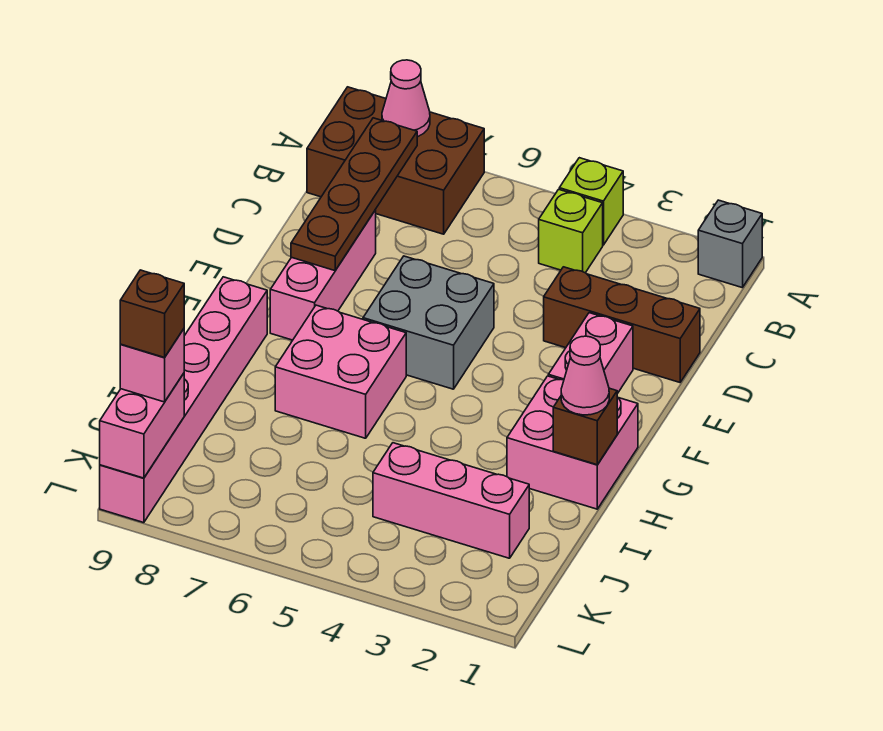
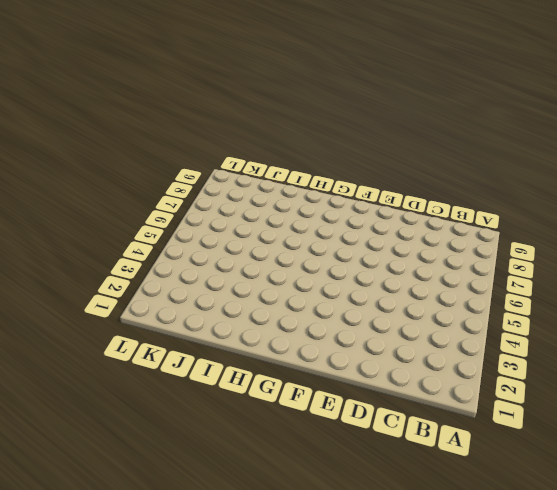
none -> grey brick A1 level 1
none -> lime brick A4 level 1
none -> brown brick A7:B9 level 1

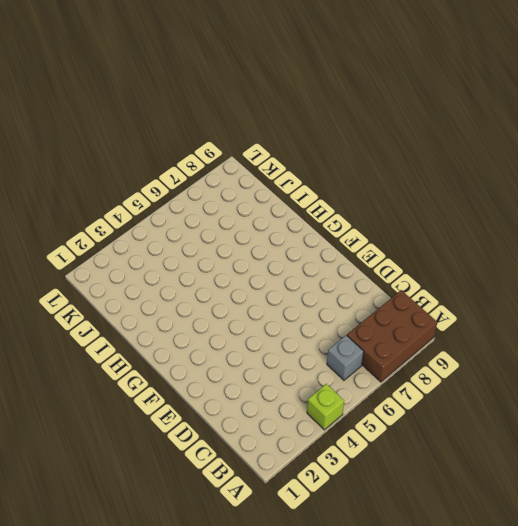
grey brick B6 level 1 -> grey brick A1 level 1
none -> lime brick B4 level 1
none -> brown brick D1:D3 level 1
none -> pink brick D8:F8 level 1

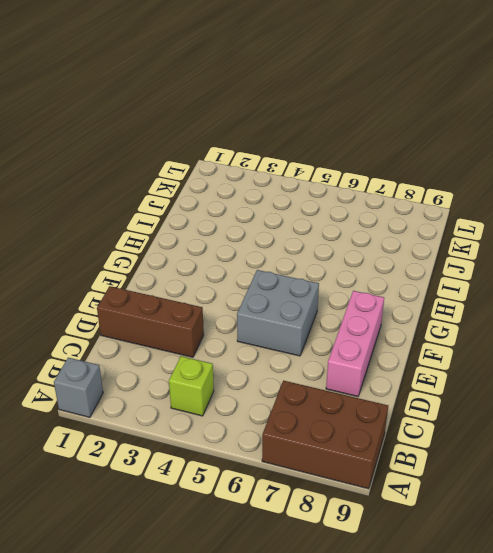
none -> lime brick A4 level 1
none -> pink brick E2:F2 level 1
none -> pink brick G1:H2 level 1

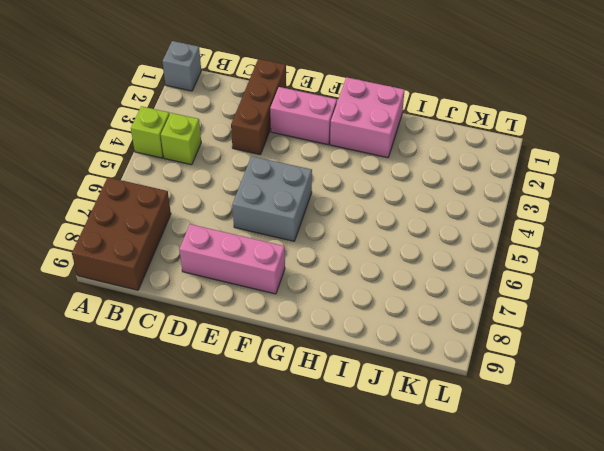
none -> pink brick G6:H7 level 1
none -> pink brick G9:L9 level 1
none -> pink brick J2:J4 level 1

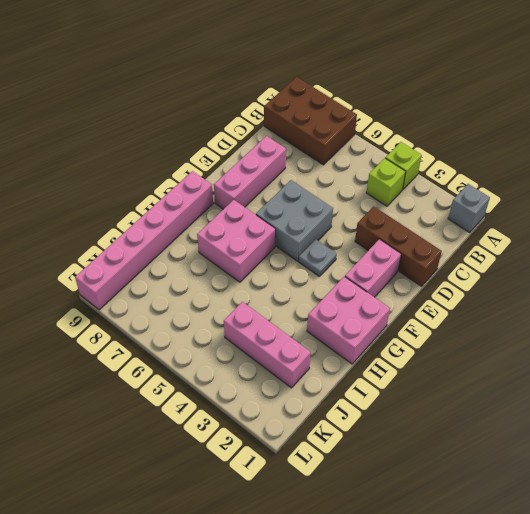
grey plate F4 level 1 -> none
none -> pink cone A8 level 2
none -> brown plate B8:E8 level 2
none -> brown brick H1 level 2

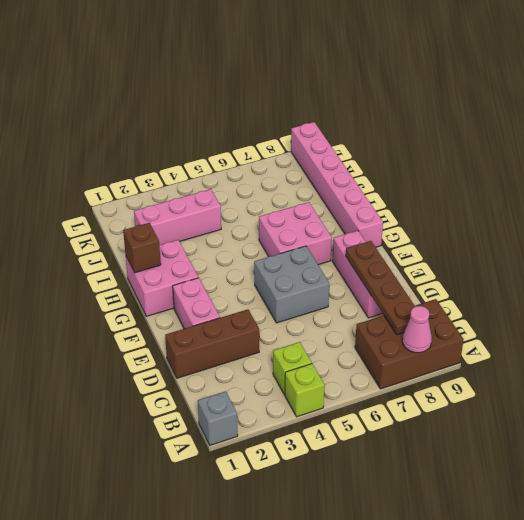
none -> pink brick K9:L9 level 2
none -> pink cone H1 level 3
none -> pink brick K9 level 3

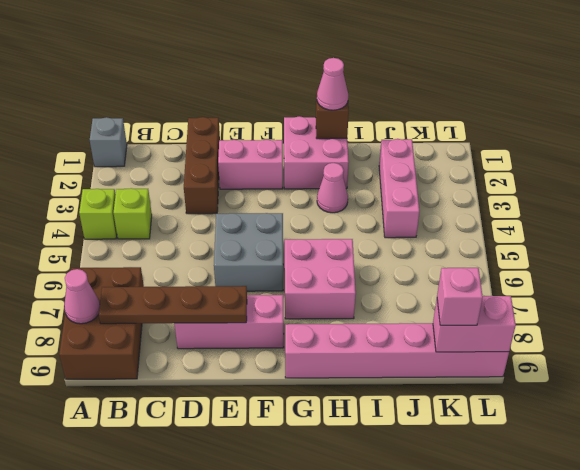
pink cone H3 level 1 -> none
none -> brown brick K9 level 4

